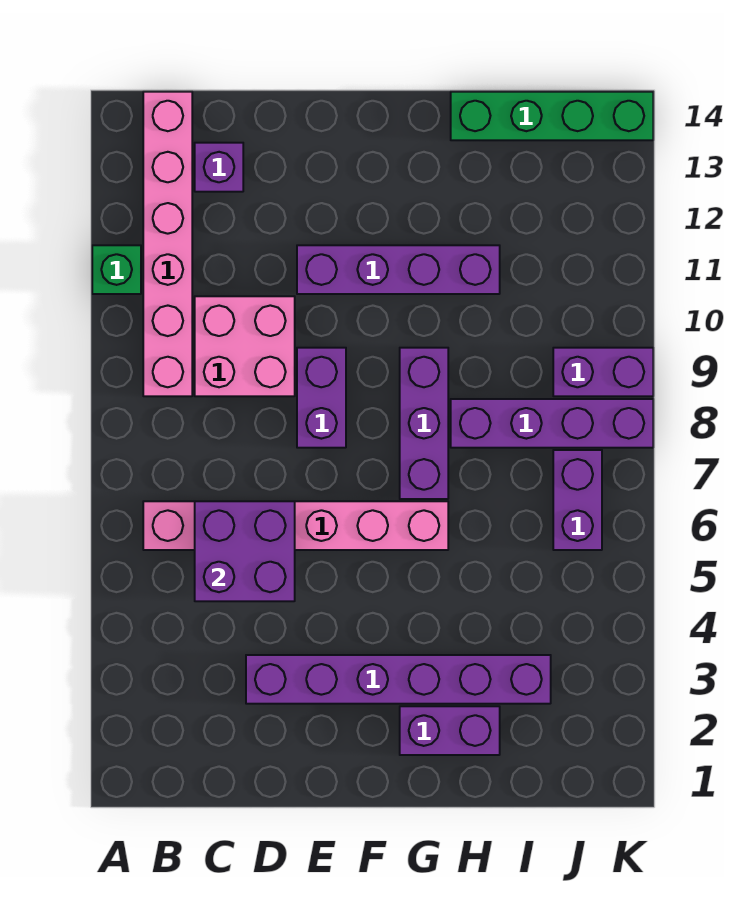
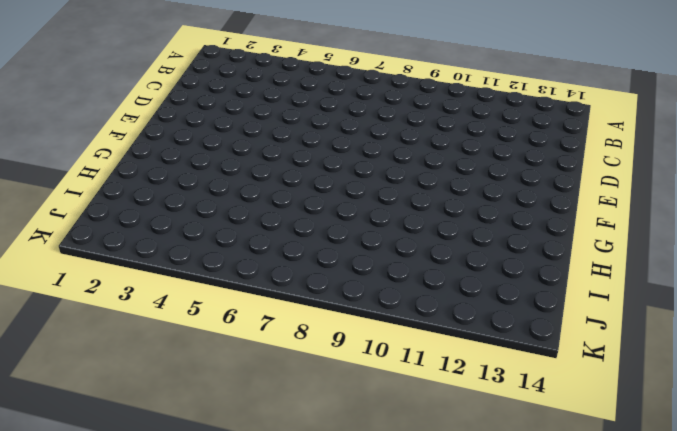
none -> green brick A11 level 1
none -> pink brick B6:G6 level 1
none -> pink brick B9:B14 level 1

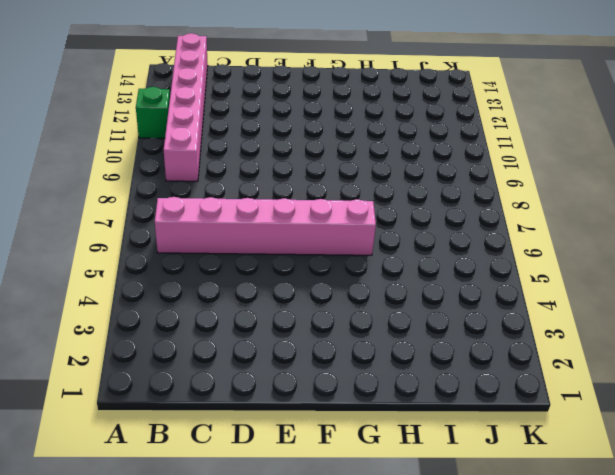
none -> pink brick C9:D10 level 1
none -> purple brick C13 level 1
none -> purple brick D3:I3 level 1

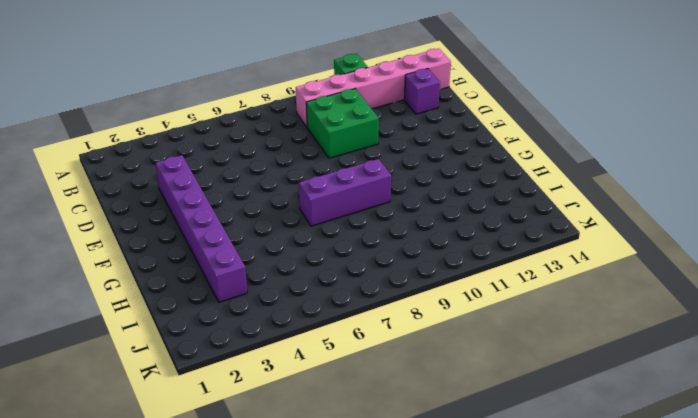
green brick C9:D10 level 1 -> pink brick C9:D10 level 1
none -> pink brick B6:G6 level 1
none -> purple brick E8:E9 level 1
none -> purple brick E11:H11 level 1

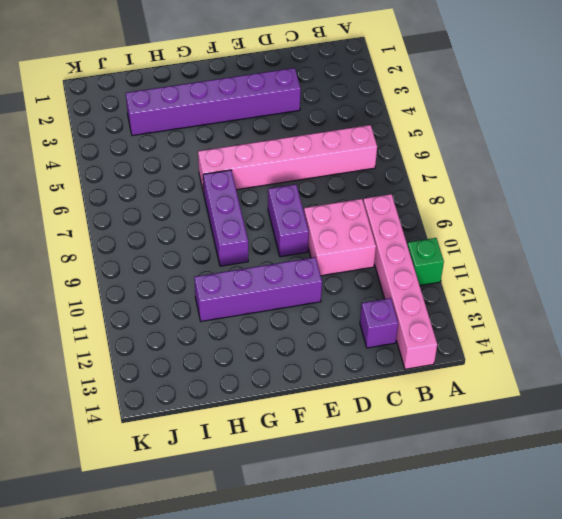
none -> purple brick G2:H2 level 1
none -> purple brick H8:K8 level 1
none -> green brick H14:K14 level 1

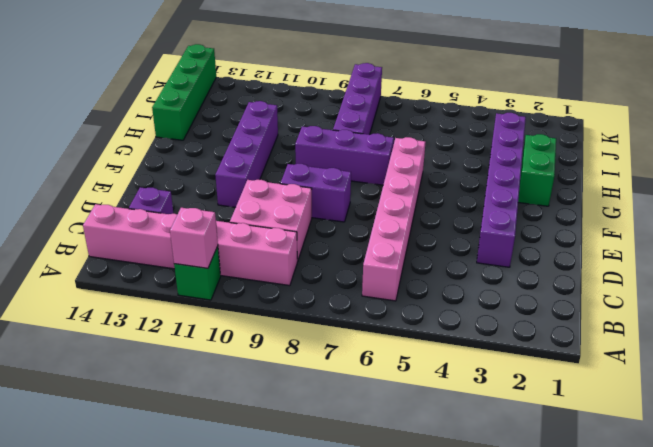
pink brick A11 level 2 -> none
green brick G2:H2 level 1 -> purple brick G2:H2 level 1
none -> purple brick J6:J7 level 1
none -> purple brick J9:K9 level 1
none -> purple brick C5:D6 level 2

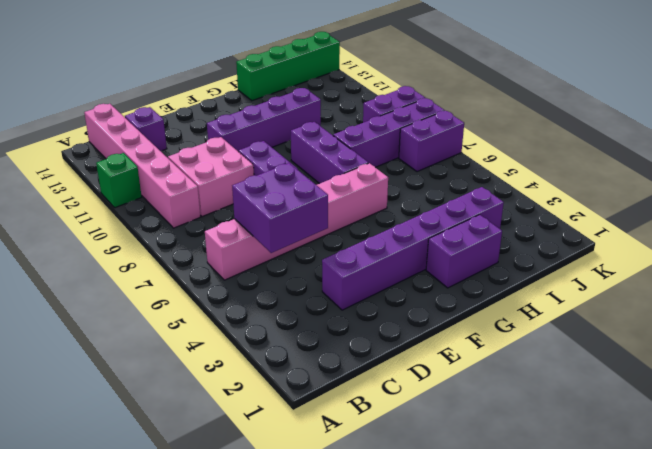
purple brick J7:K7 level 1 -> purple brick J6:J7 level 1

